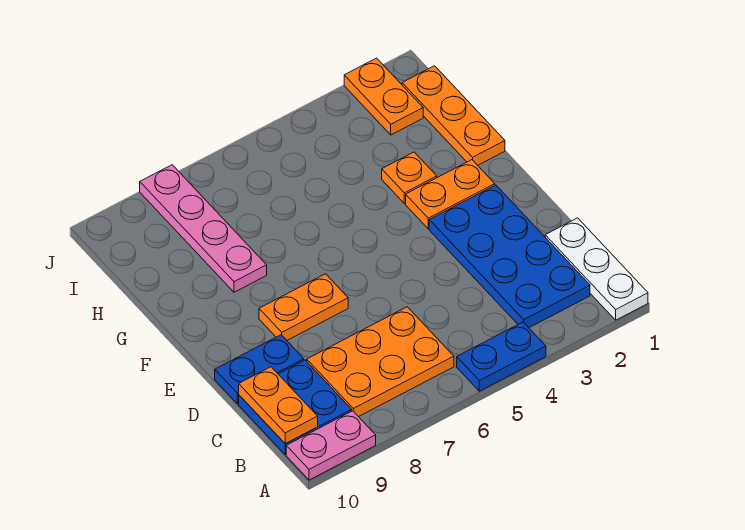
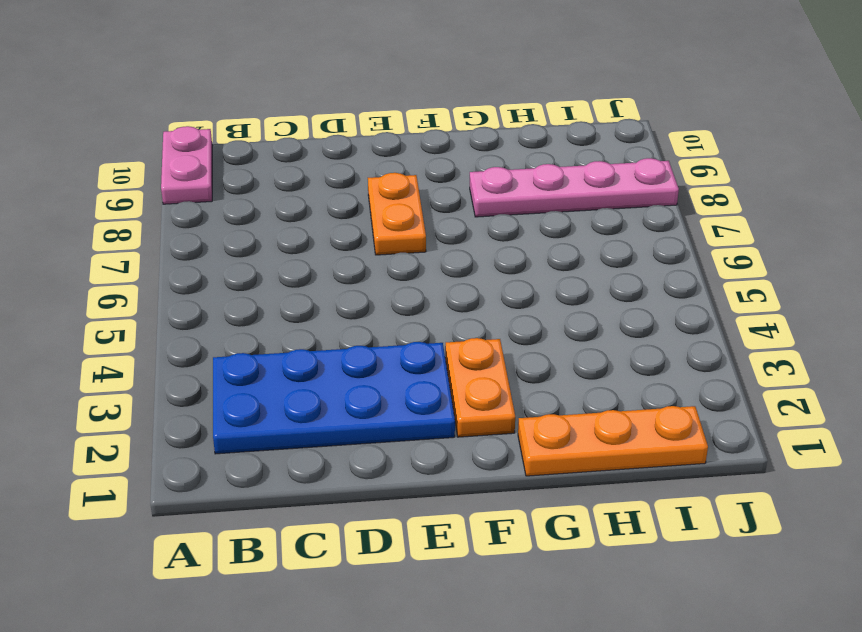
none -> white plate A1:C1 level 1
none -> blue plate A4:A5 level 1
none -> orange plate B6:C8 level 1

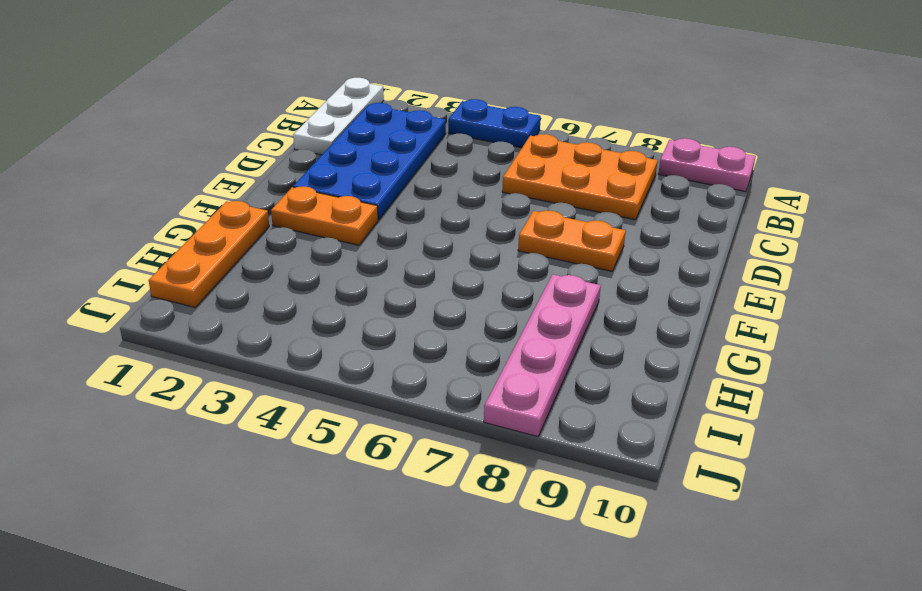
none -> blue plate B9:C10 level 1
none -> blue plate D9:D10 level 1
none -> orange plate G3 level 1

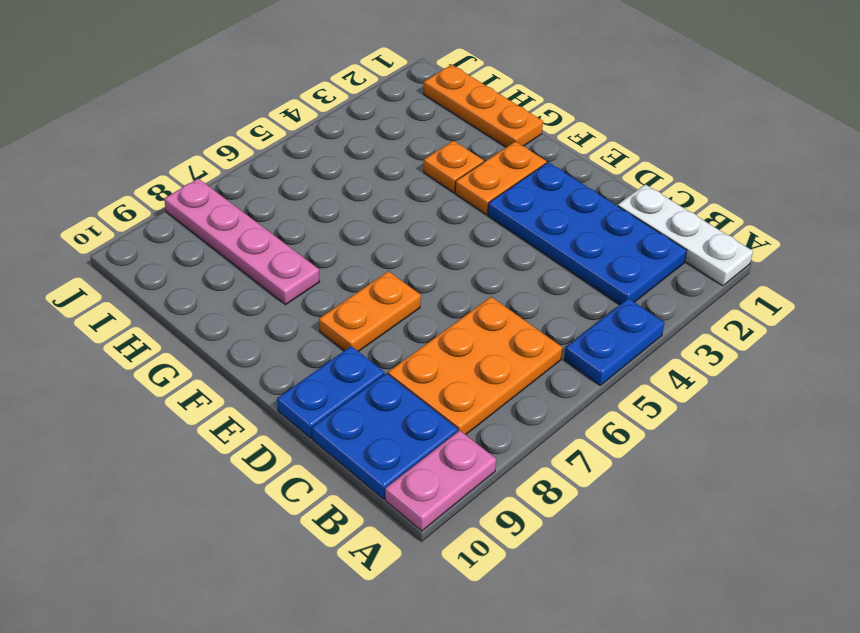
none -> orange plate I2:J2 level 1
none -> orange plate B10:C10 level 2

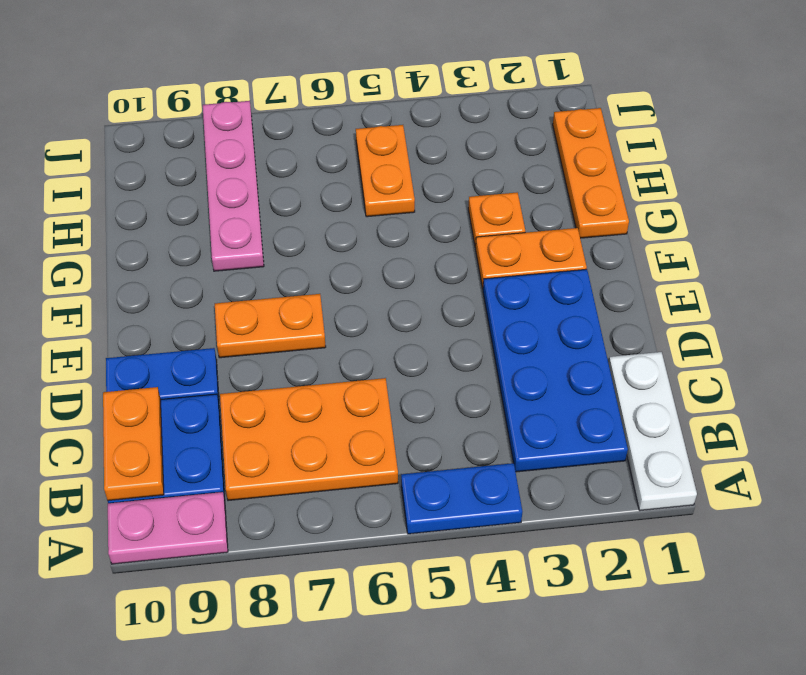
orange plate H5:I5 level 1 -> orange plate I2:J2 level 1

